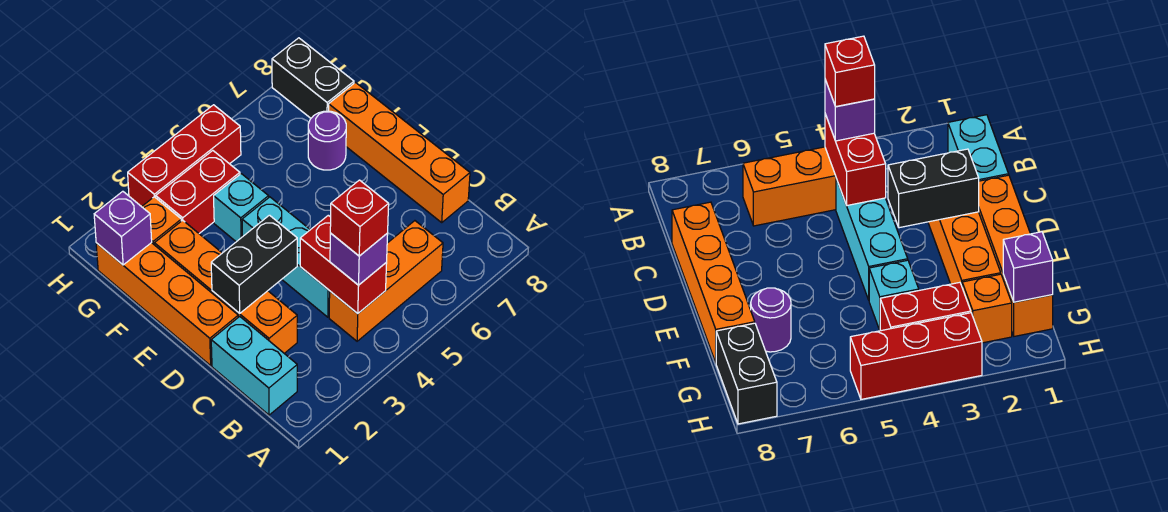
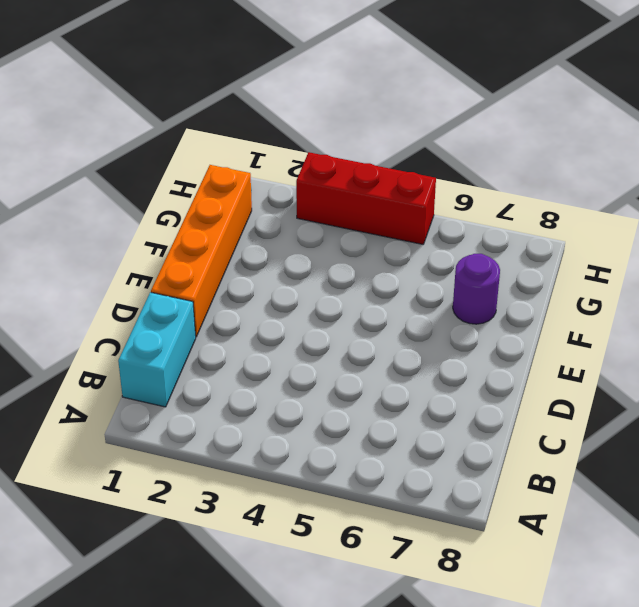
none -> orange brick B4:B6 level 1
none -> orange brick C2:F2 level 1
none -> cyan brick C4:E4 level 1

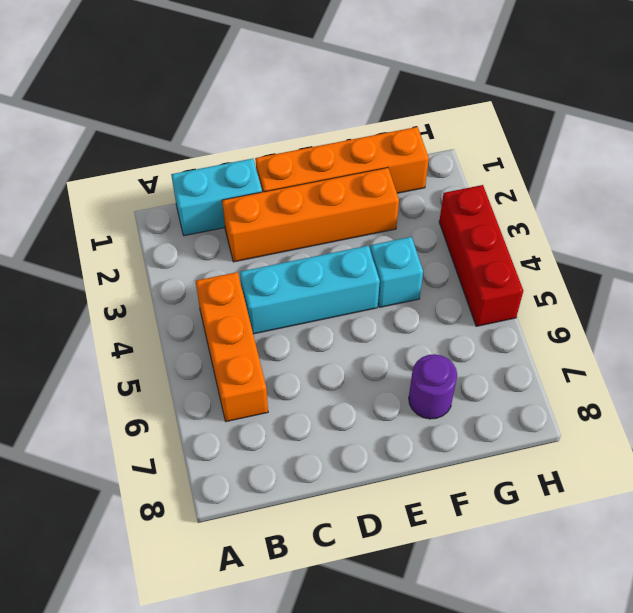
none -> orange brick C8:F8 level 1
none -> orange brick G2 level 1
none -> red brick G3:G4 level 1

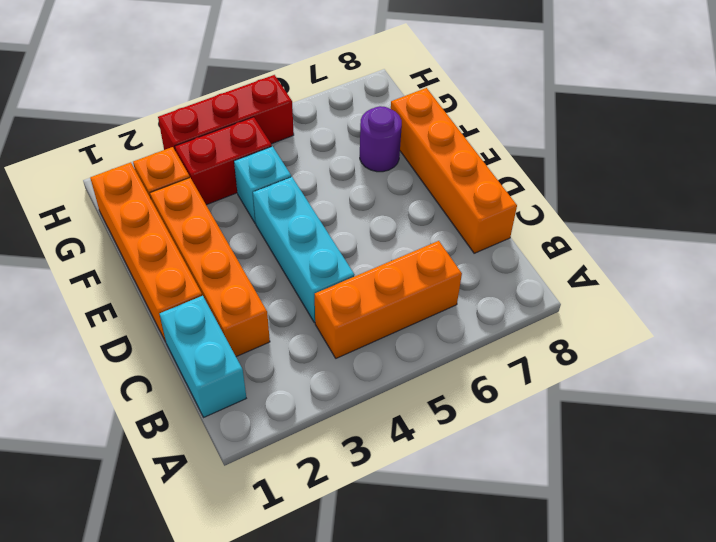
none -> black brick G8:H8 level 1
none -> red brick B4:C4 level 2
none -> black brick D2:D3 level 2

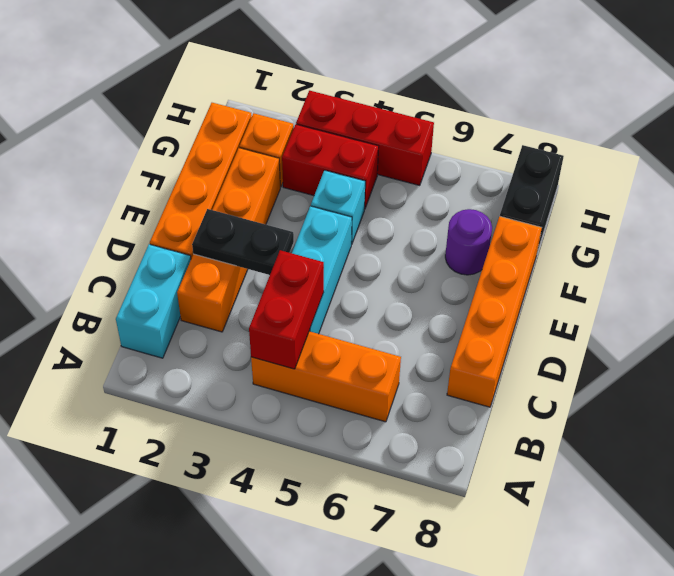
black plate D2:D3 level 2 -> black brick D2:D3 level 2
none -> purple brick G1 level 2
none -> purple brick B4 level 3
none -> red brick B4 level 4

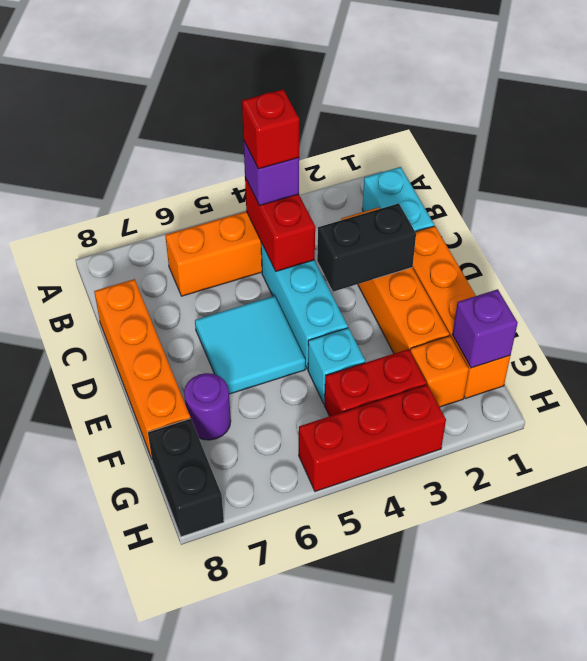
cyan tile D5:E6 level 1 -> none

